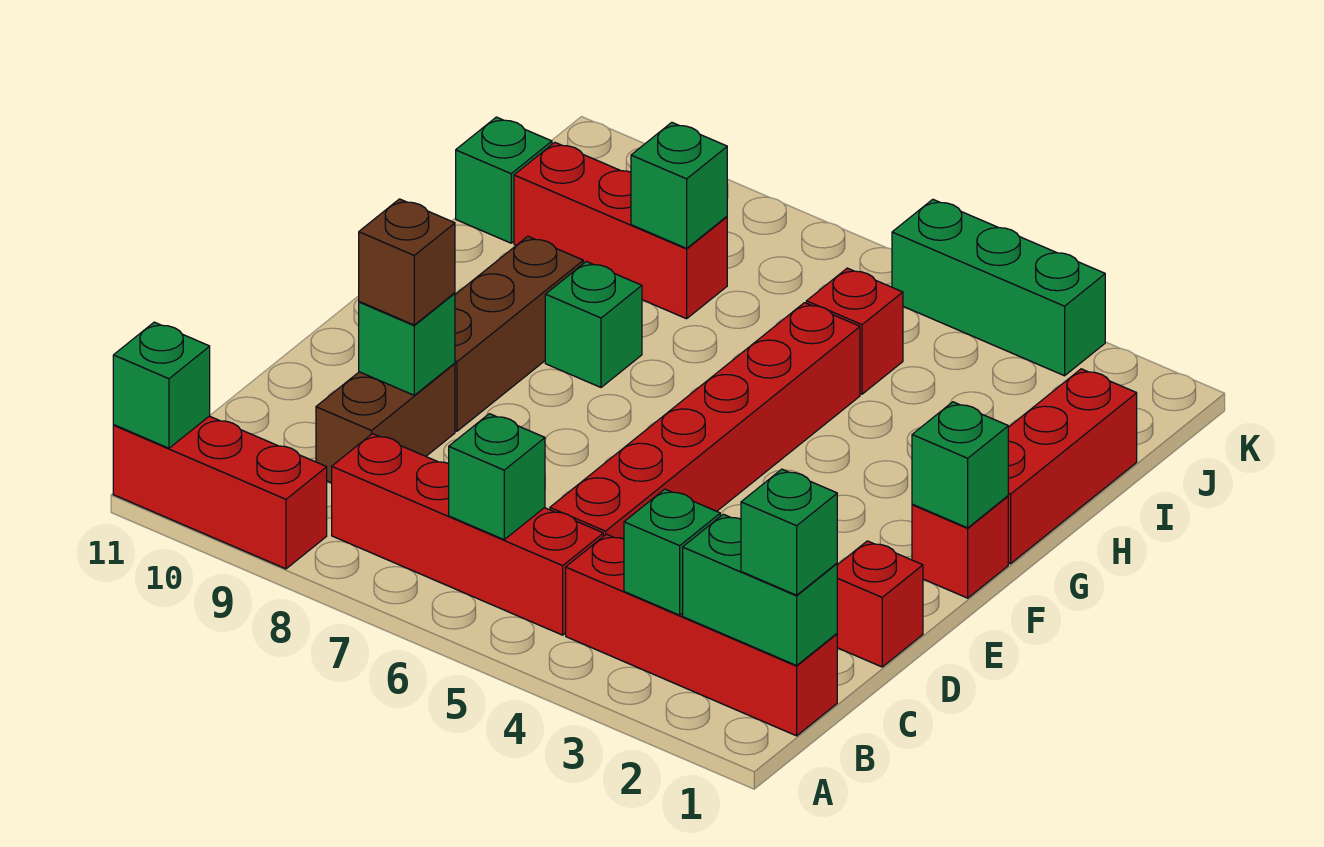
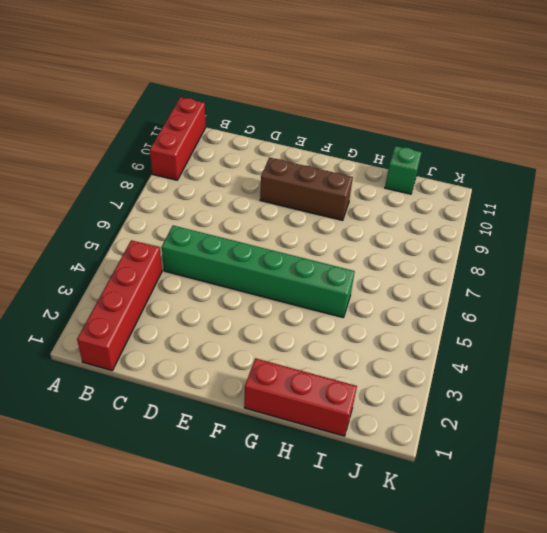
green brick C5:H5 level 1 -> red brick C5:H5 level 1
none -> red brick B5:B8 level 1
none -> brown brick C9:D9 level 1
none -> red brick D1 level 1

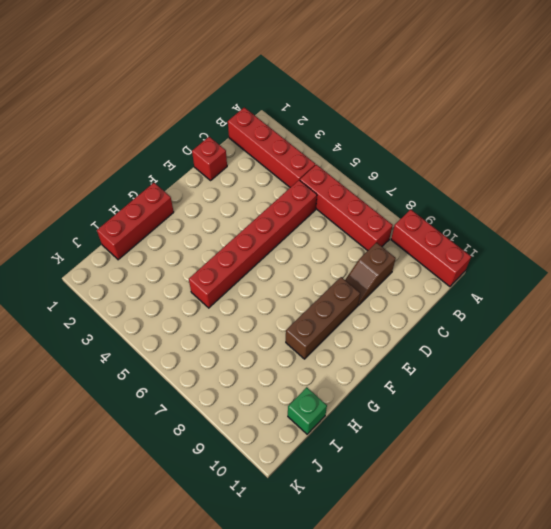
brown slope C9:D9 level 1 top C -> brown brick C9:D9 level 1
none -> red brick F1 level 1
none -> green brick G8 level 1
none -> red brick I5 level 1

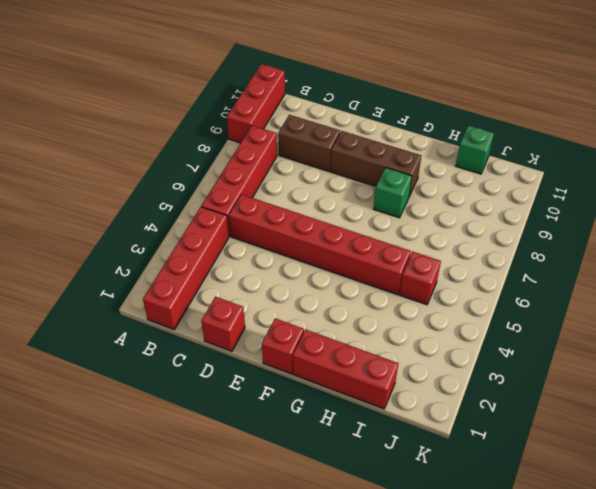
none -> red brick I8:I10 level 1
none -> green brick K3:K5 level 1
none -> green brick A11 level 2

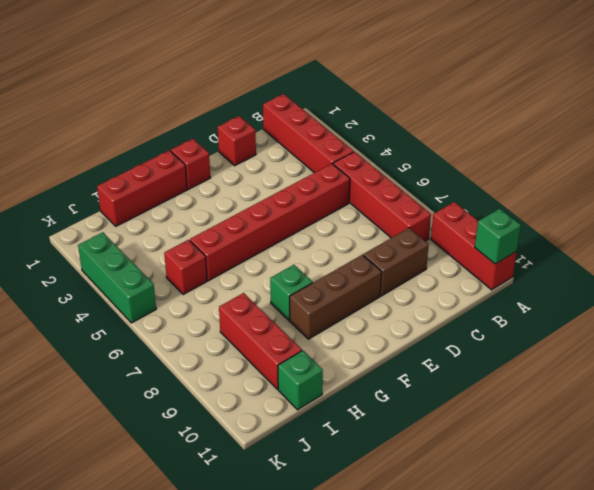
none -> green brick B1:B2 level 2
none -> green brick B3 level 2
none -> green brick B6 level 2

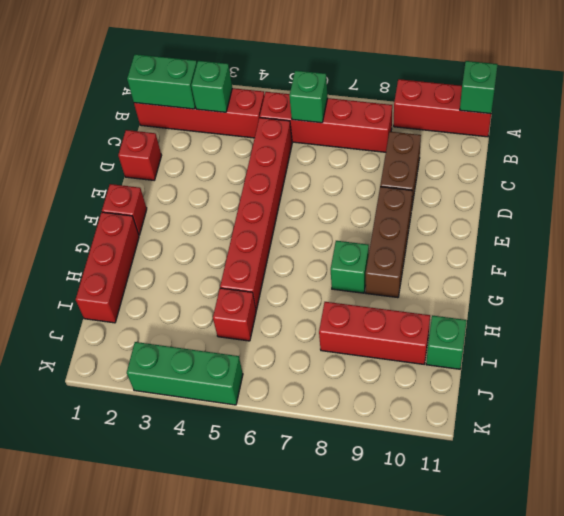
none -> green brick D9 level 2
none -> green brick F1 level 2
none -> green brick I8 level 2

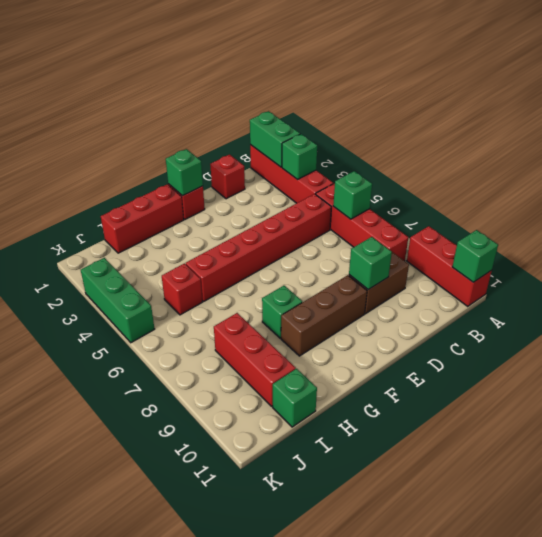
none -> green brick I8 level 2
none -> green brick B1 level 3
none -> brown brick D9 level 3

